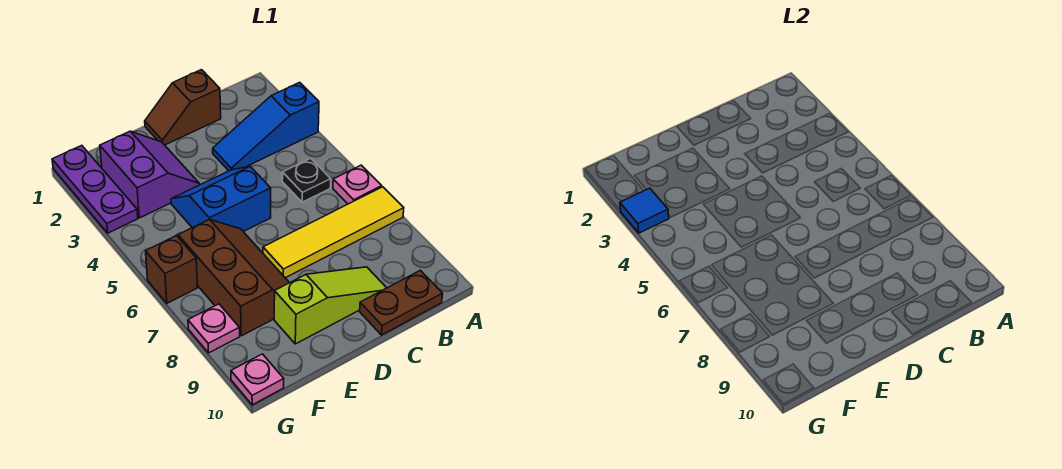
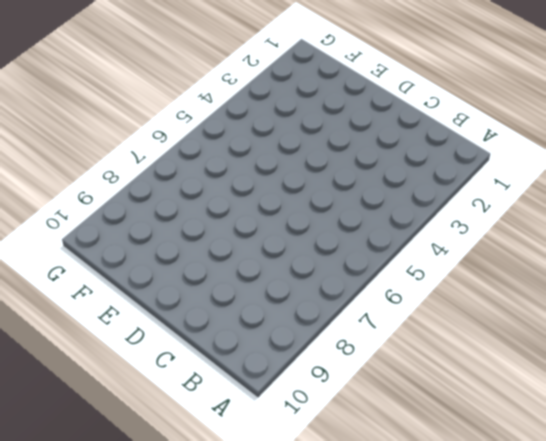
none -> blue slope A3:C3 level 1 top A
none -> pink plate A6 level 1
none -> yellow tile A7:D7 level 1

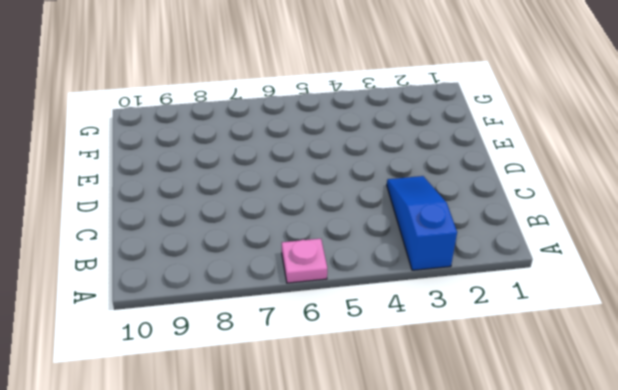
none -> yellow tile A7:D7 level 1
none -> black plate B5 level 1
none -> brown plate B10:C10 level 1

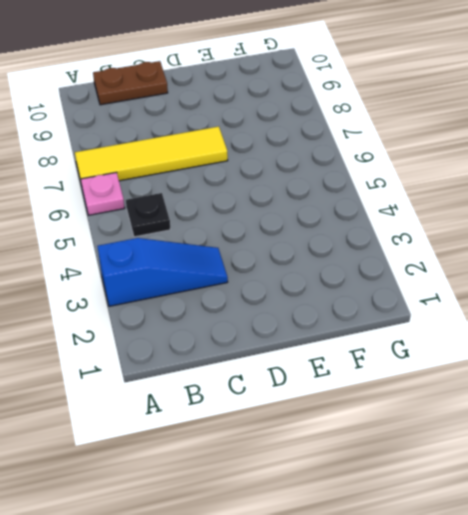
none -> brown slope C1:D1 level 1 top C
none -> lime slope C9:E9 level 1 top E
none -> blue slope D4:E5 level 1 top 5

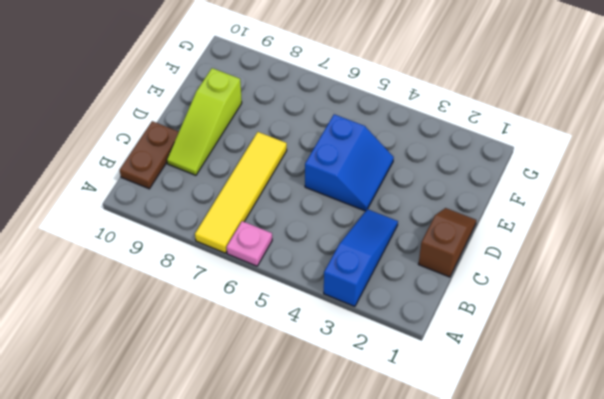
none -> black plate B5 level 1
none -> purple slope E2:F3 level 1 top F
none -> brown slope E6:F8 level 1 top F

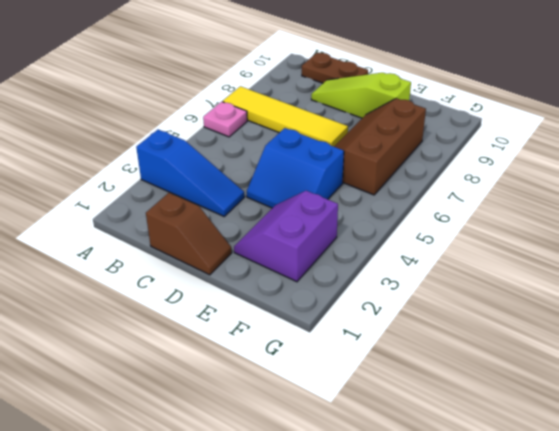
none -> black plate B5 level 1
none -> purple plate G1:G3 level 1
none -> brown brick G6 level 1

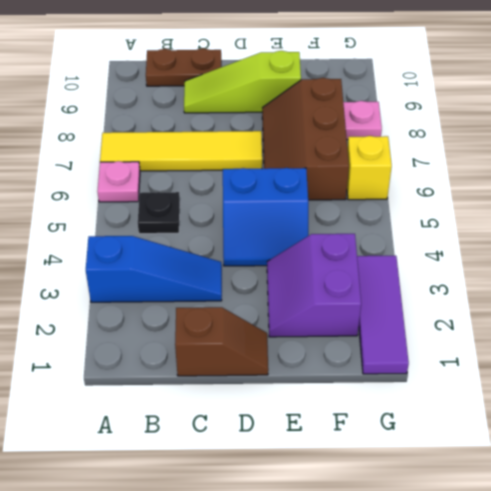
purple tile G1:G3 level 1 -> purple plate G1:G3 level 1
yellow brick G6 level 1 -> brown brick G6 level 1
none -> pink plate G10 level 1
none -> blue tile G3 level 2

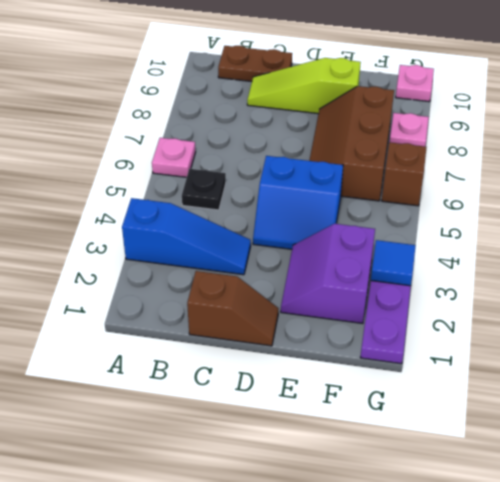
none -> yellow tile A7:D7 level 1

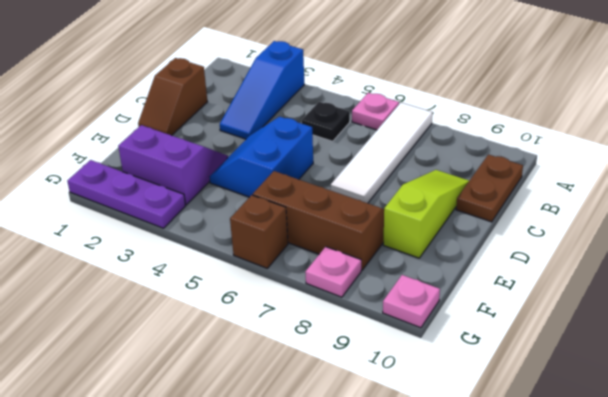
white tile A7:D7 level 1 -> yellow tile A7:D7 level 1
none -> blue tile G3 level 2

